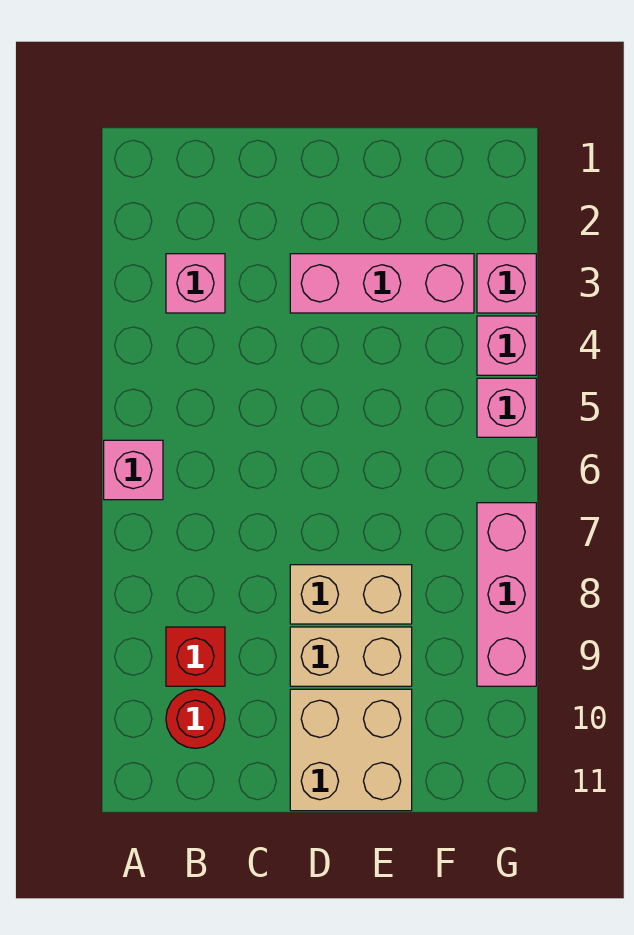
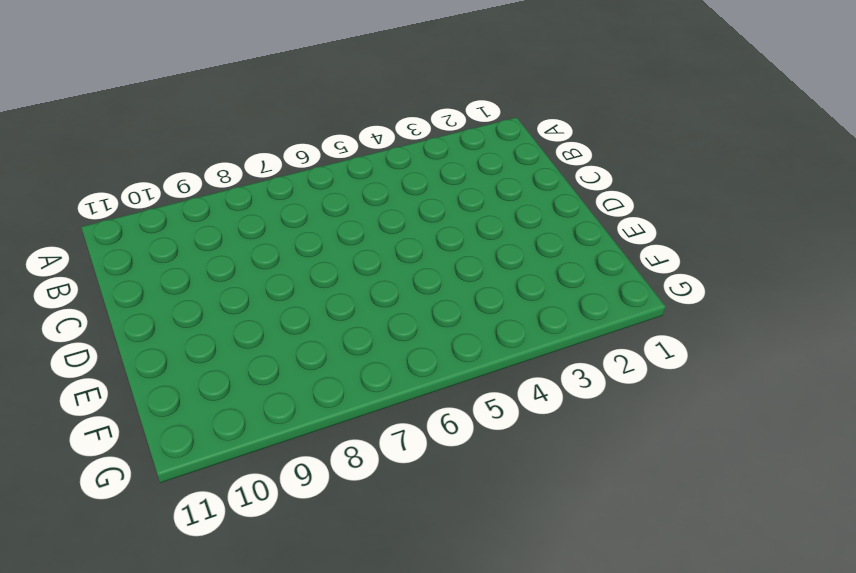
none -> pink brick A6 level 1
none -> pink brick B3 level 1
none -> red brick B9 level 1

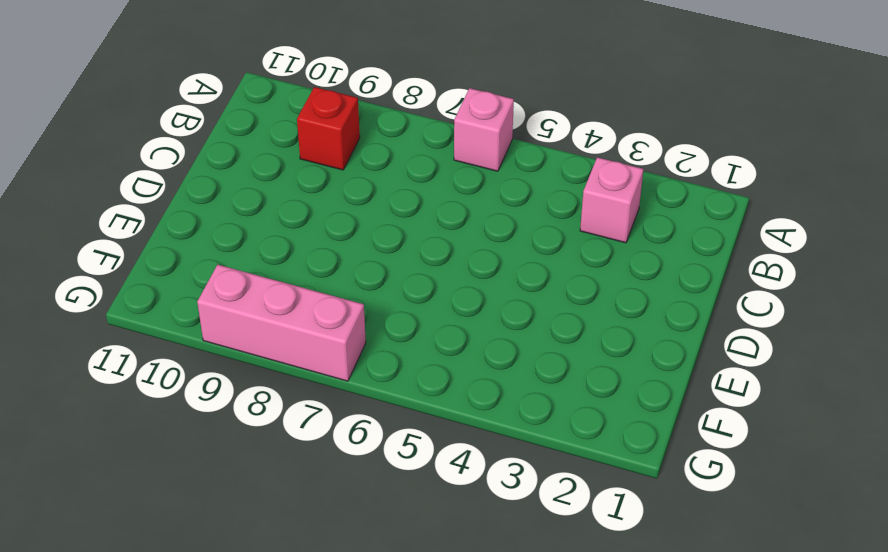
none -> red round brick B10 level 1
none -> pink brick D3:F3 level 1
none -> tan brick D8:E8 level 1

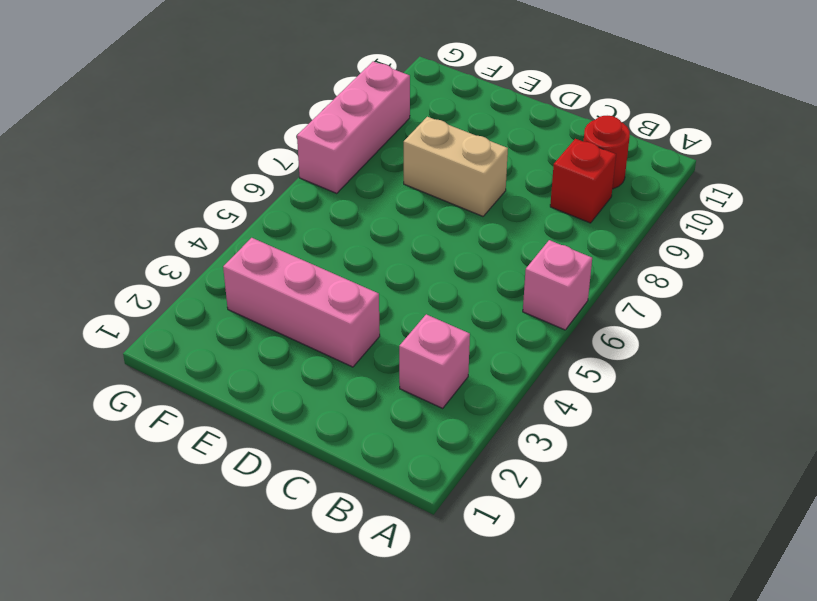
none -> tan brick D9:E9 level 1
none -> tan brick D10:E11 level 1
none -> pink brick G3 level 1

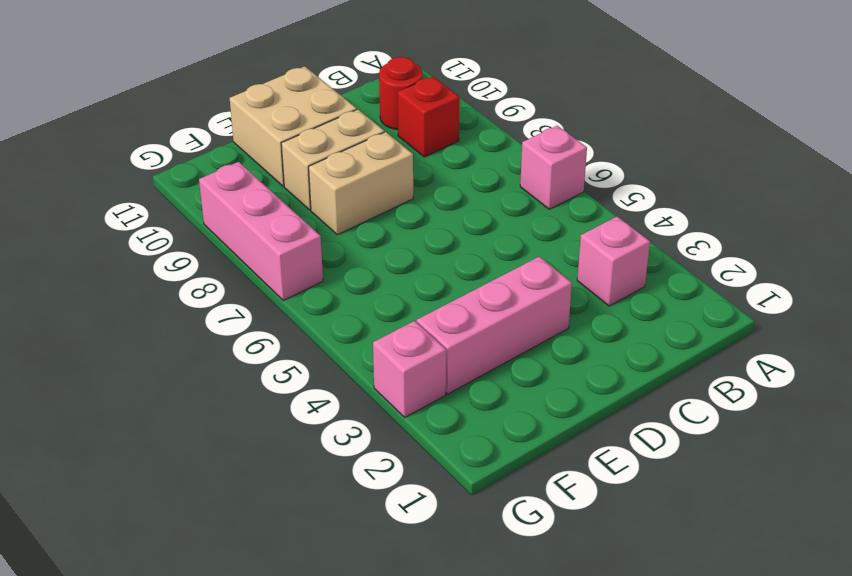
none -> pink brick G4 level 1
none -> pink brick G5 level 1

